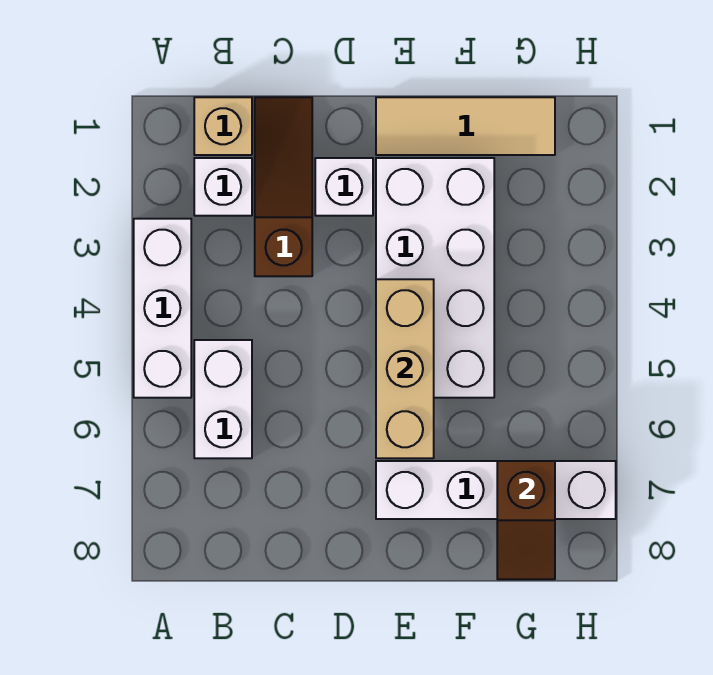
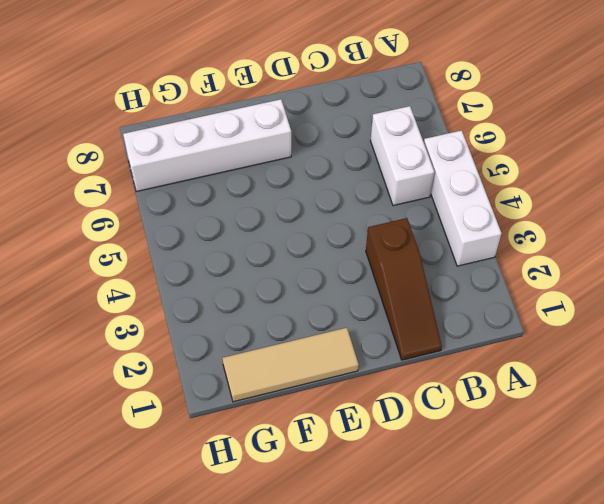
none -> tan brick B1 level 1
none -> white brick B2 level 1

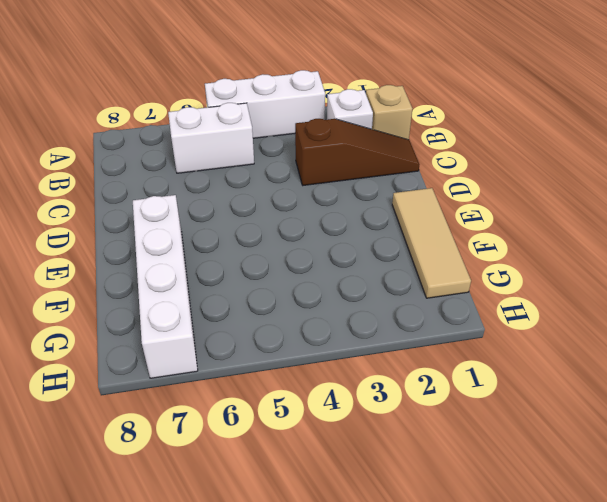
none -> white brick D2 level 1
none -> white brick E2:F5 level 1

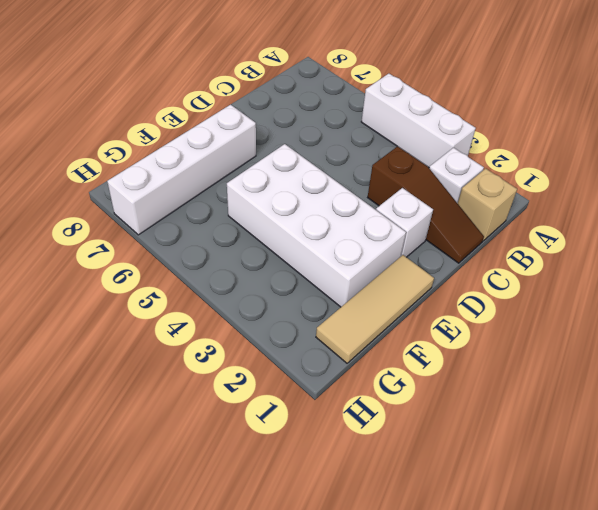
none -> white brick B5:B6 level 1
none -> tan brick E4:E6 level 2

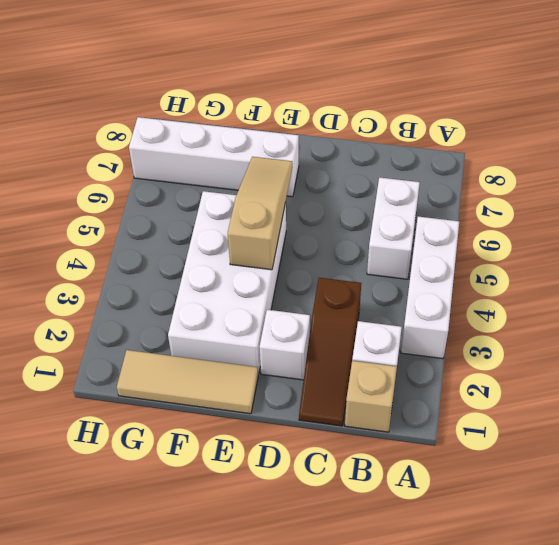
tan slope E4:E6 level 2 top 4 -> tan brick E4:E6 level 2
none -> brown slope G7:G8 level 2 top 7

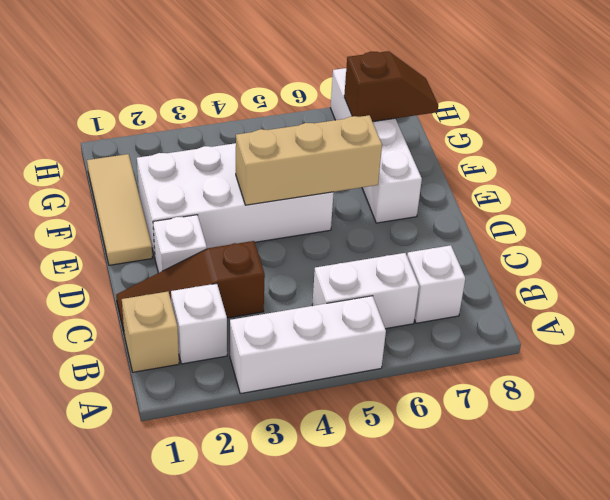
white brick B7 level 1 -> none

